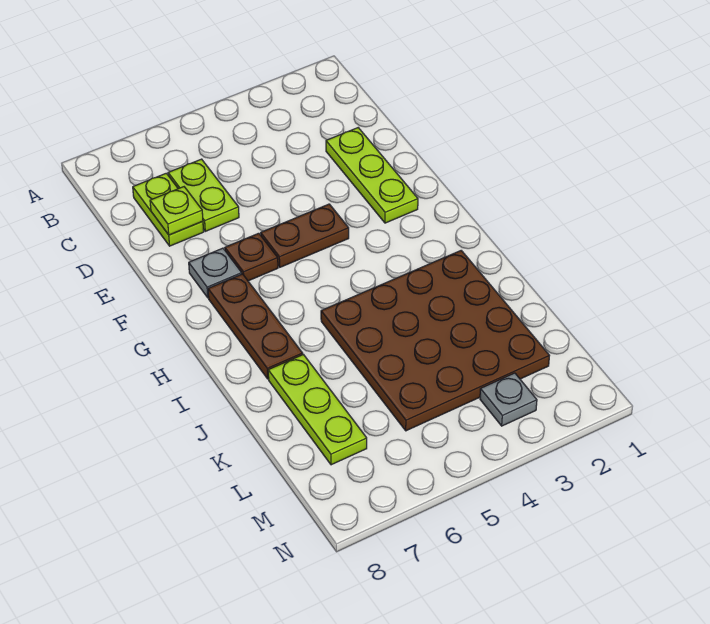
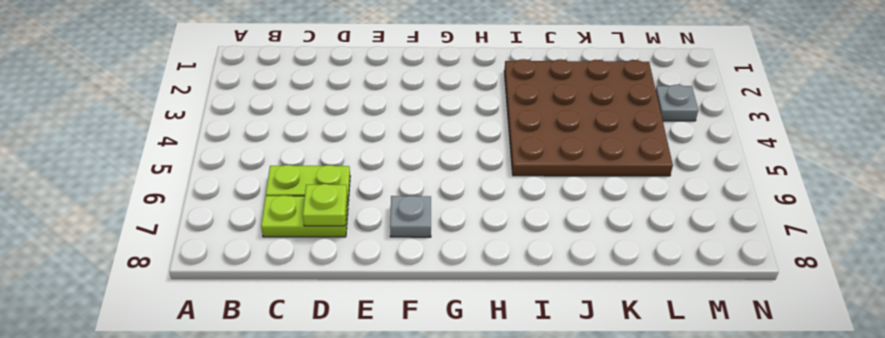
none -> lime plate D2:F2 level 1
none -> brown plate F4:F5 level 1

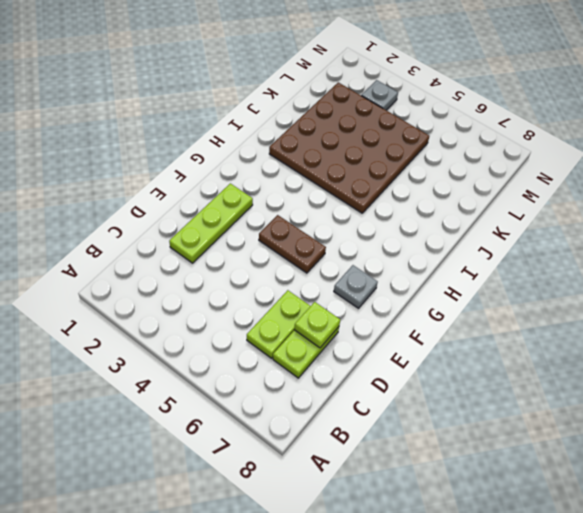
none -> brown plate F6 level 1
none -> brown plate G7:I7 level 1

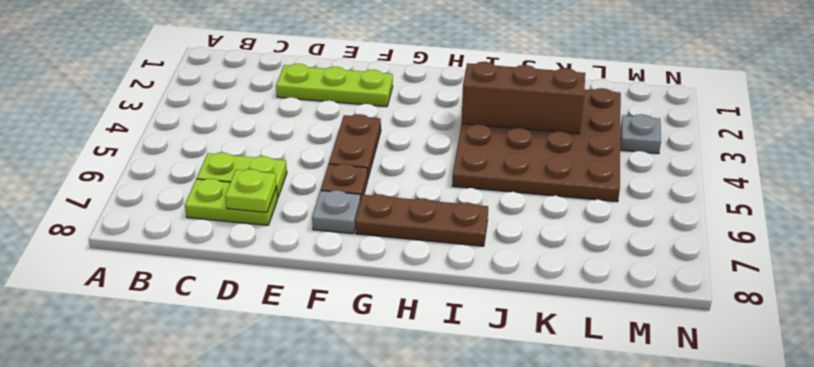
brown brick I3:K3 level 2 -> none
none -> lime plate J7:L7 level 1

